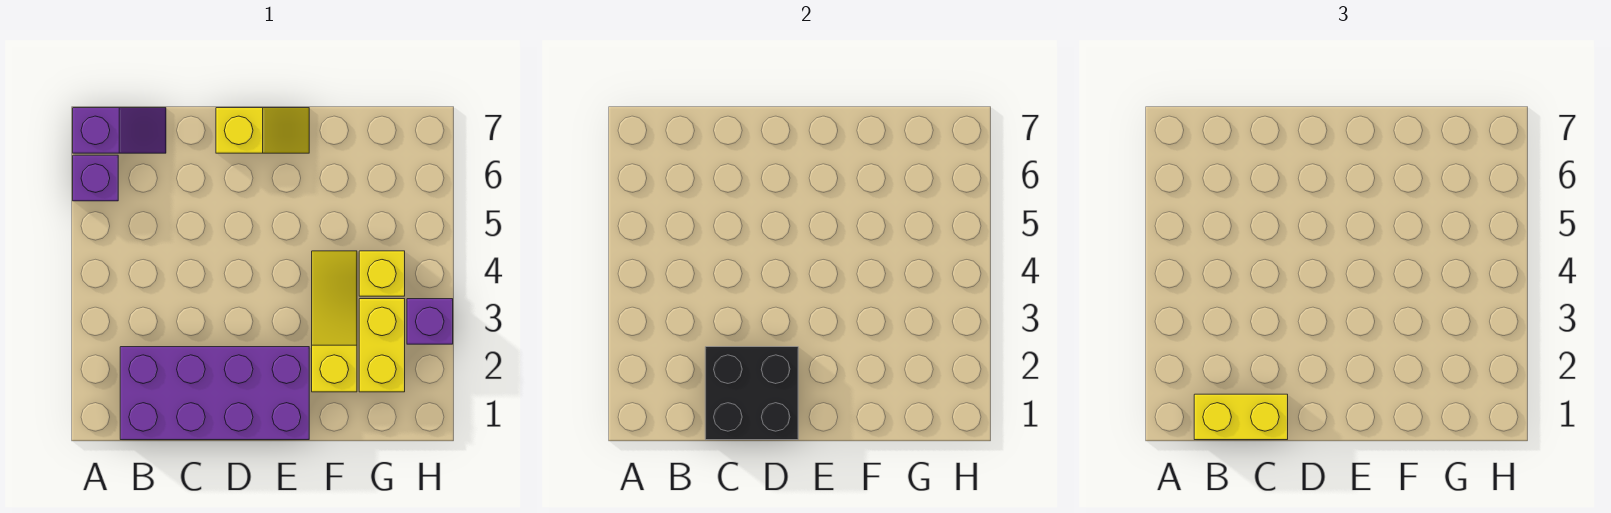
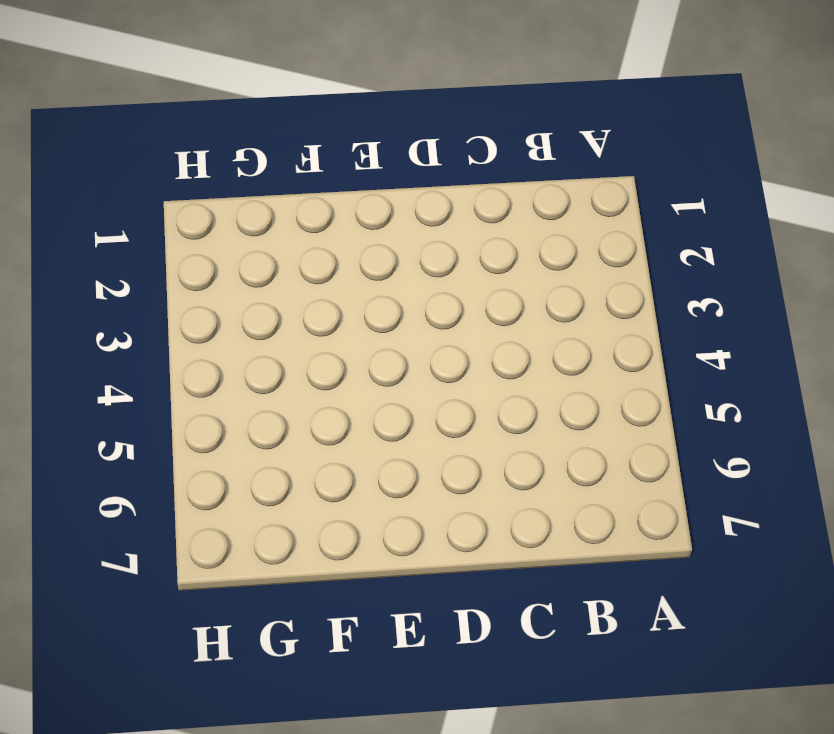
none -> purple brick A6 level 1
none -> purple slope A7:B7 level 1 top A

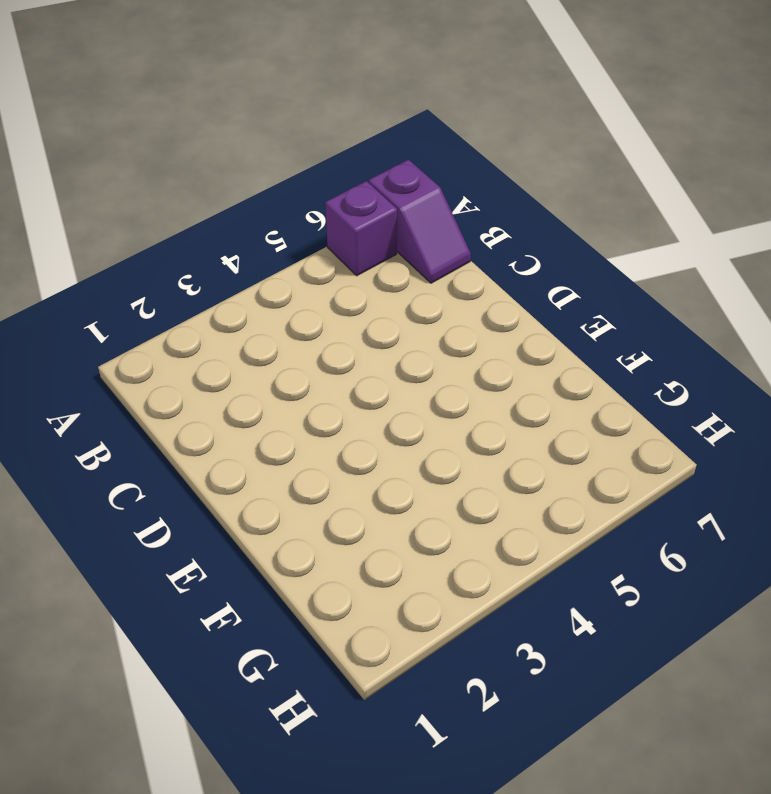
none -> purple brick B1:E2 level 1
none -> yellow slope D7:E7 level 1 top D

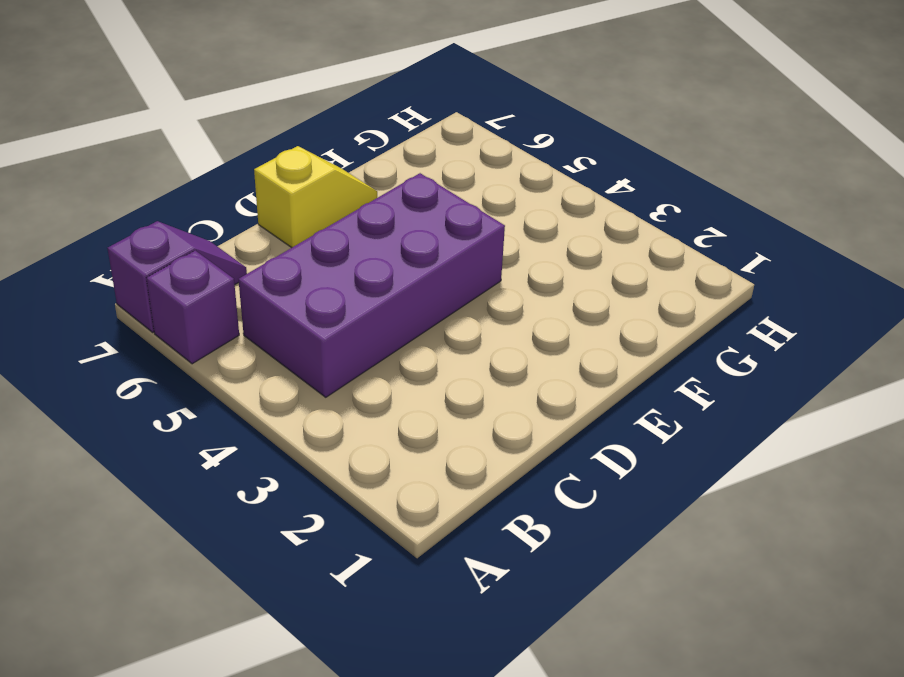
purple brick B4:E5 level 1 -> purple brick B1:E2 level 1
none -> yellow slope F2:F4 level 1 top 2
none -> yellow brick G2:G3 level 1

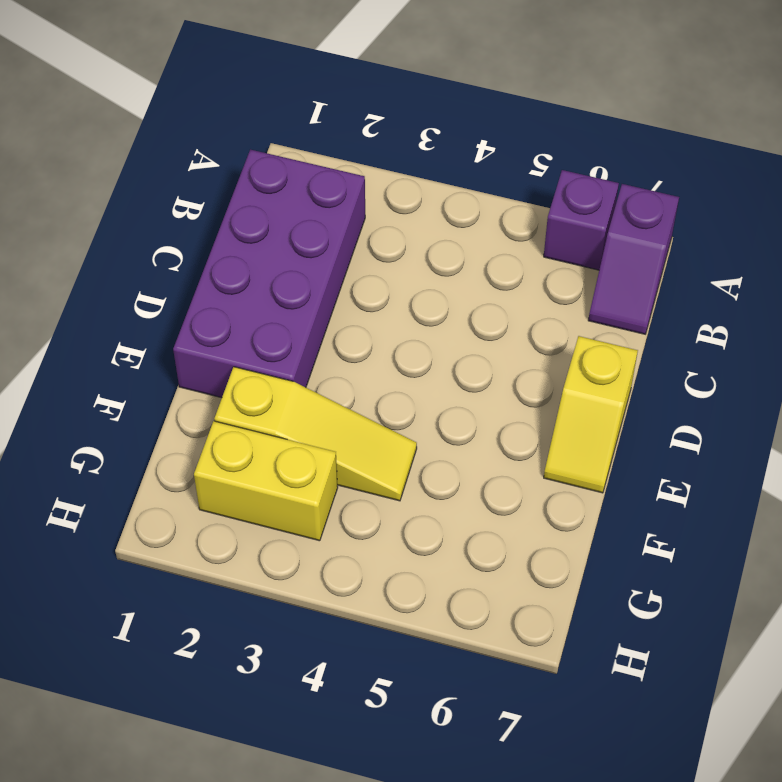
none -> yellow brick G4 level 1
none -> purple brick H3 level 1

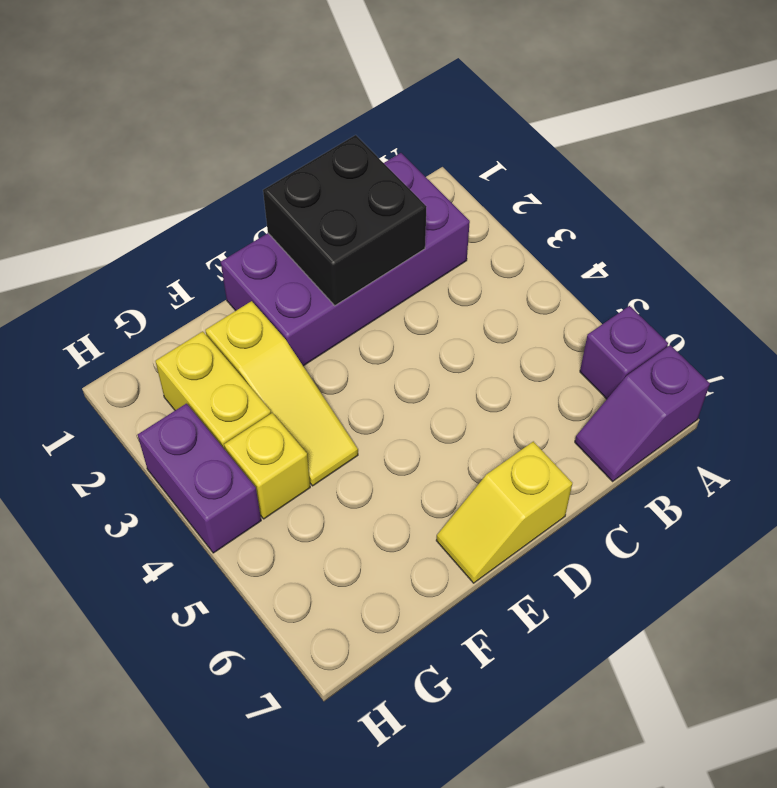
purple brick H3:H4 level 1 -> purple brick H3 level 1
none -> yellow brick B1:C1 level 3

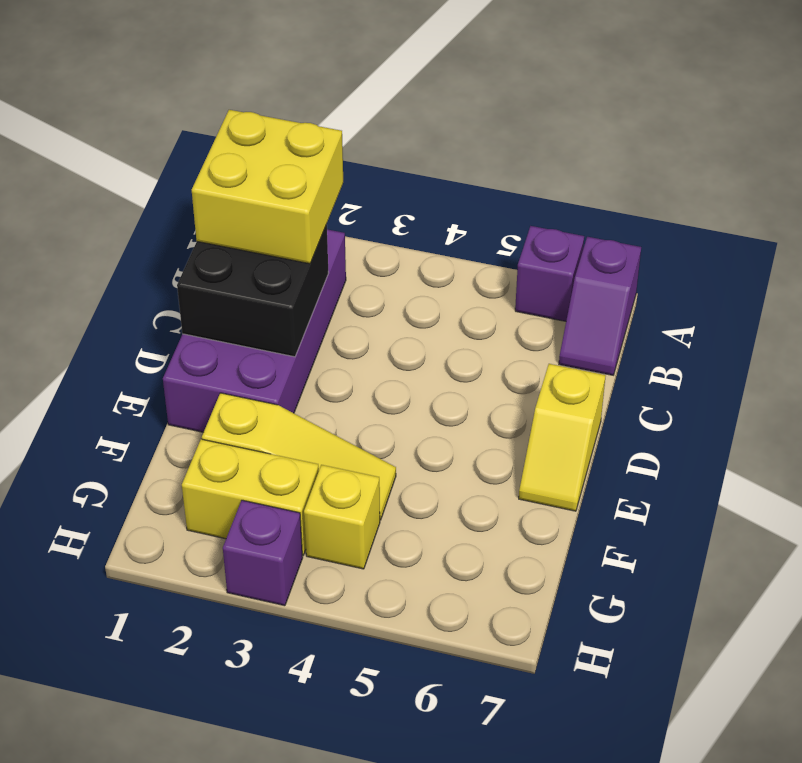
yellow brick B1:C2 level 3 -> yellow brick B1:C1 level 3

